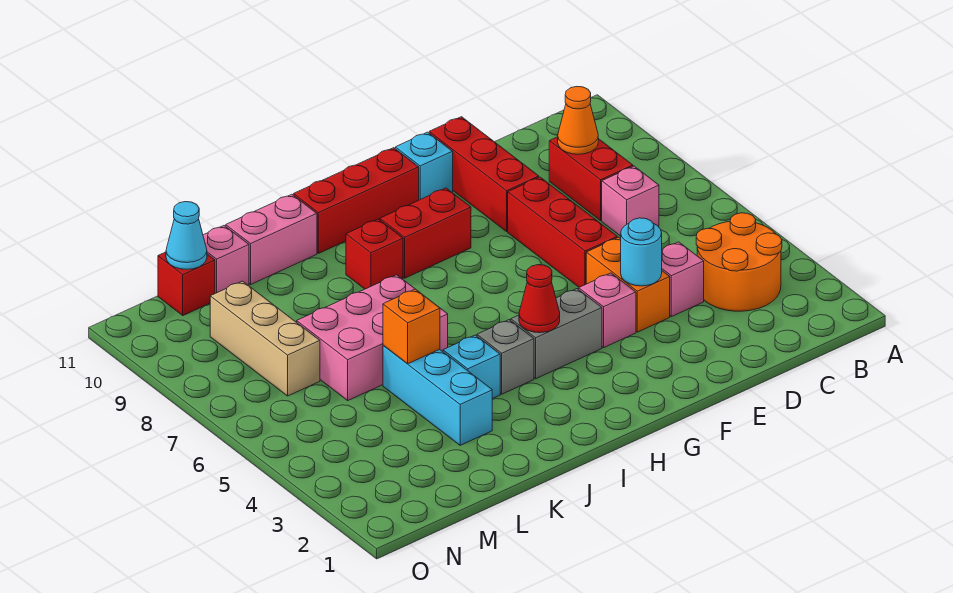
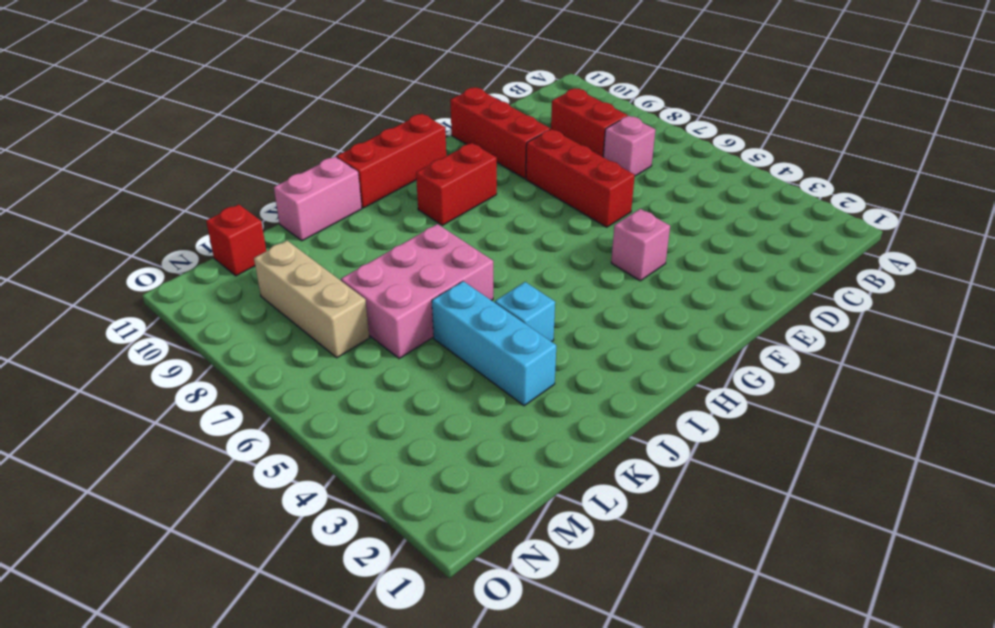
none -> orange round brick B3:C4 level 1
none -> pink brick D4 level 1
none -> orange brick E4:E5 level 1

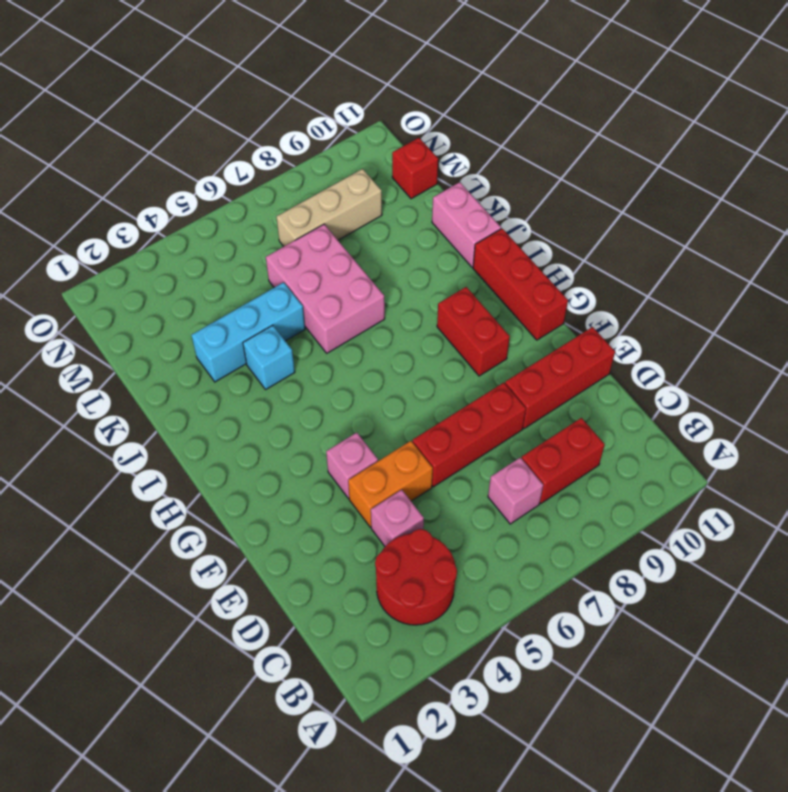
red round brick B3:C4 level 1 -> orange round brick B3:C4 level 1
none -> cyan brick F11 level 1
none -> grey brick G4:H4 level 1
none -> grey brick I4 level 1

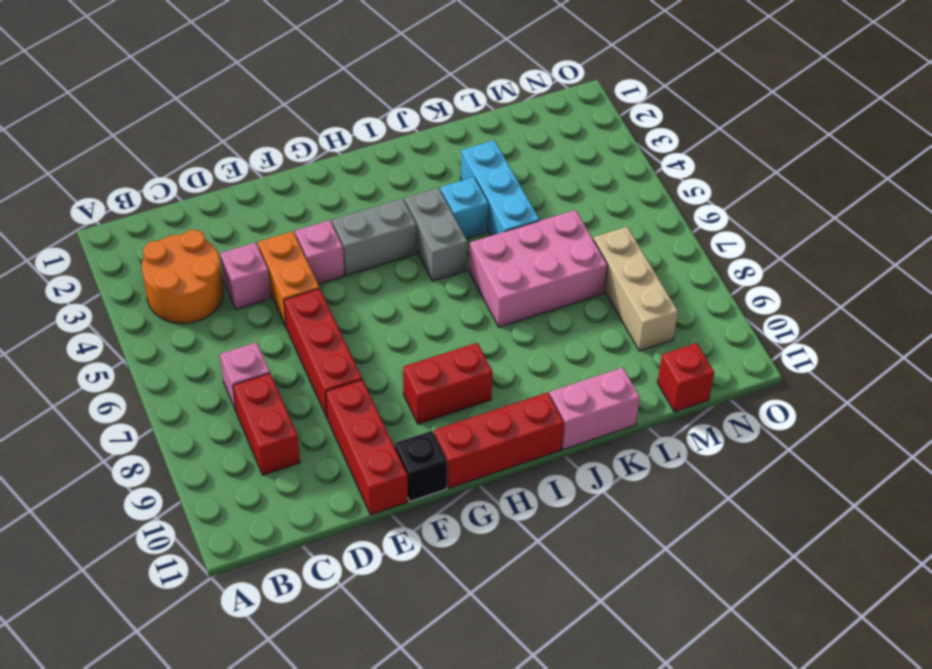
black brick F11 level 1 -> cyan brick F11 level 1
grey brick I4:I5 level 1 -> grey brick I4 level 1
none -> red brick I9 level 1
none -> pink brick L11 level 1
none -> orange cone C9 level 2

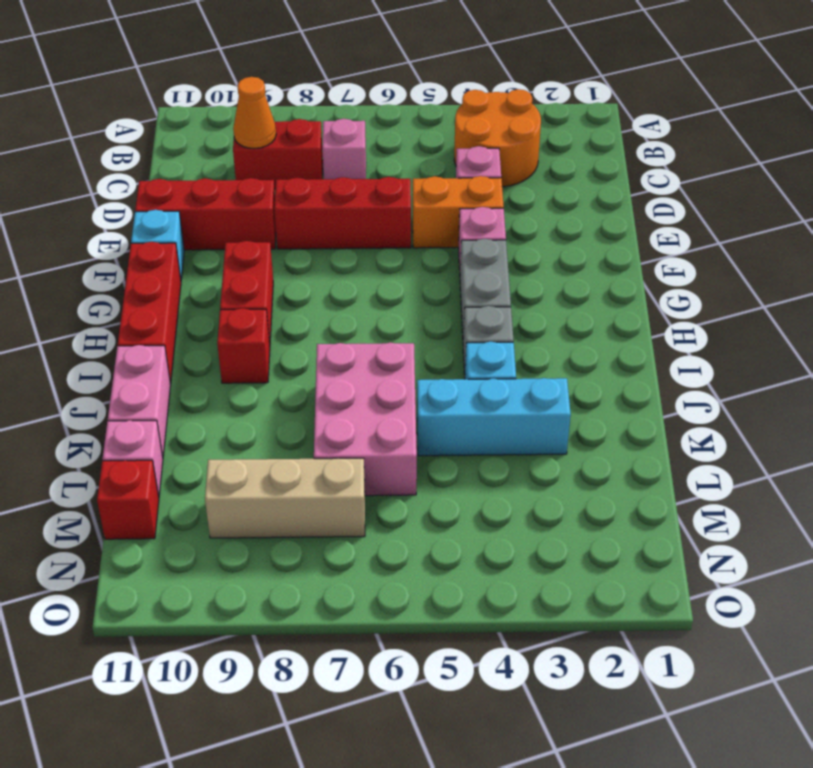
none -> cyan round brick E4 level 2
none -> red cone H4 level 2
none -> orange brick K5 level 2

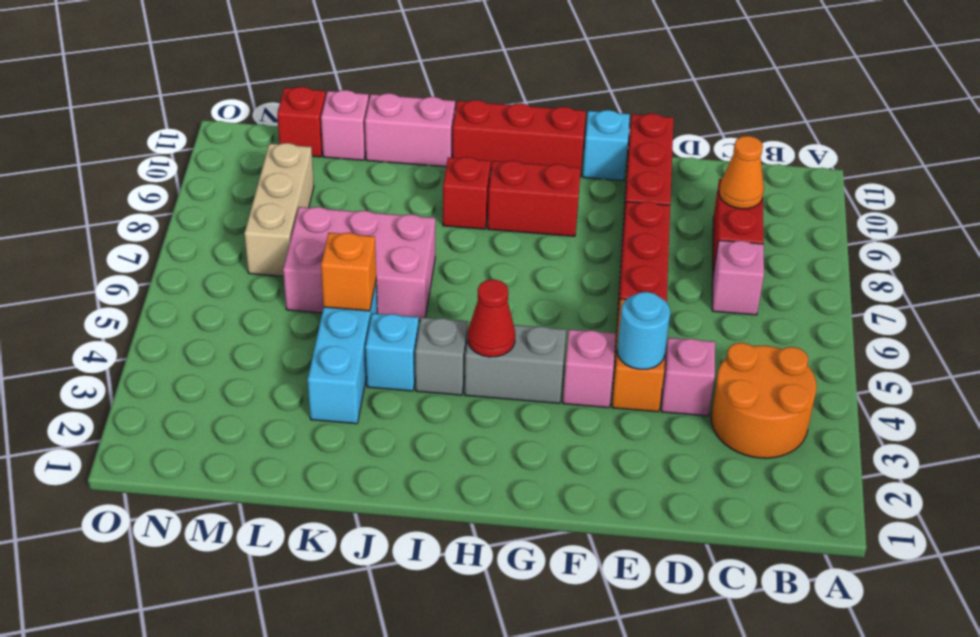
none -> cyan cone M11 level 2

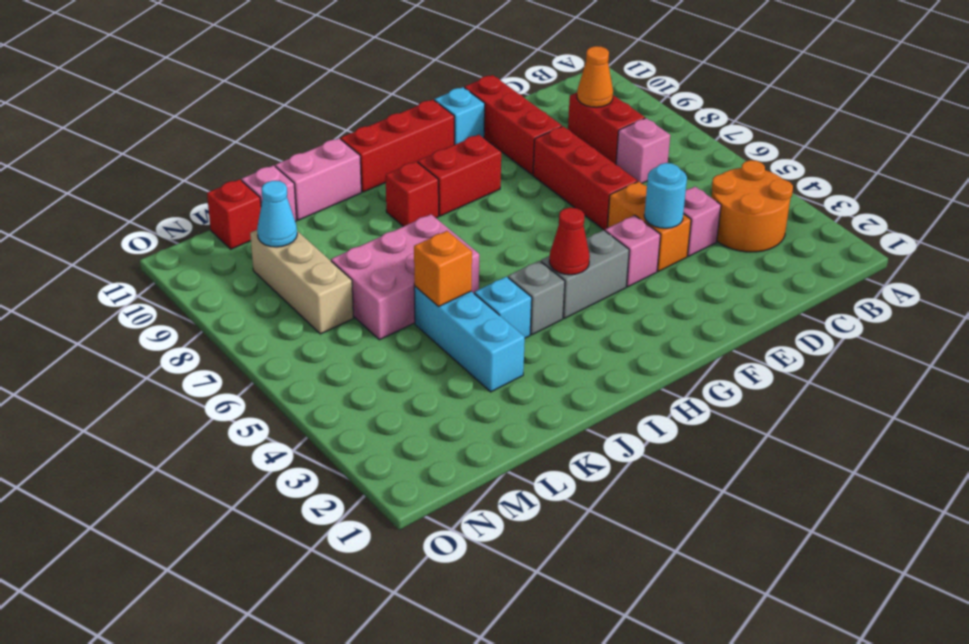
cyan cone M9 level 2 -> cyan cone M11 level 2

